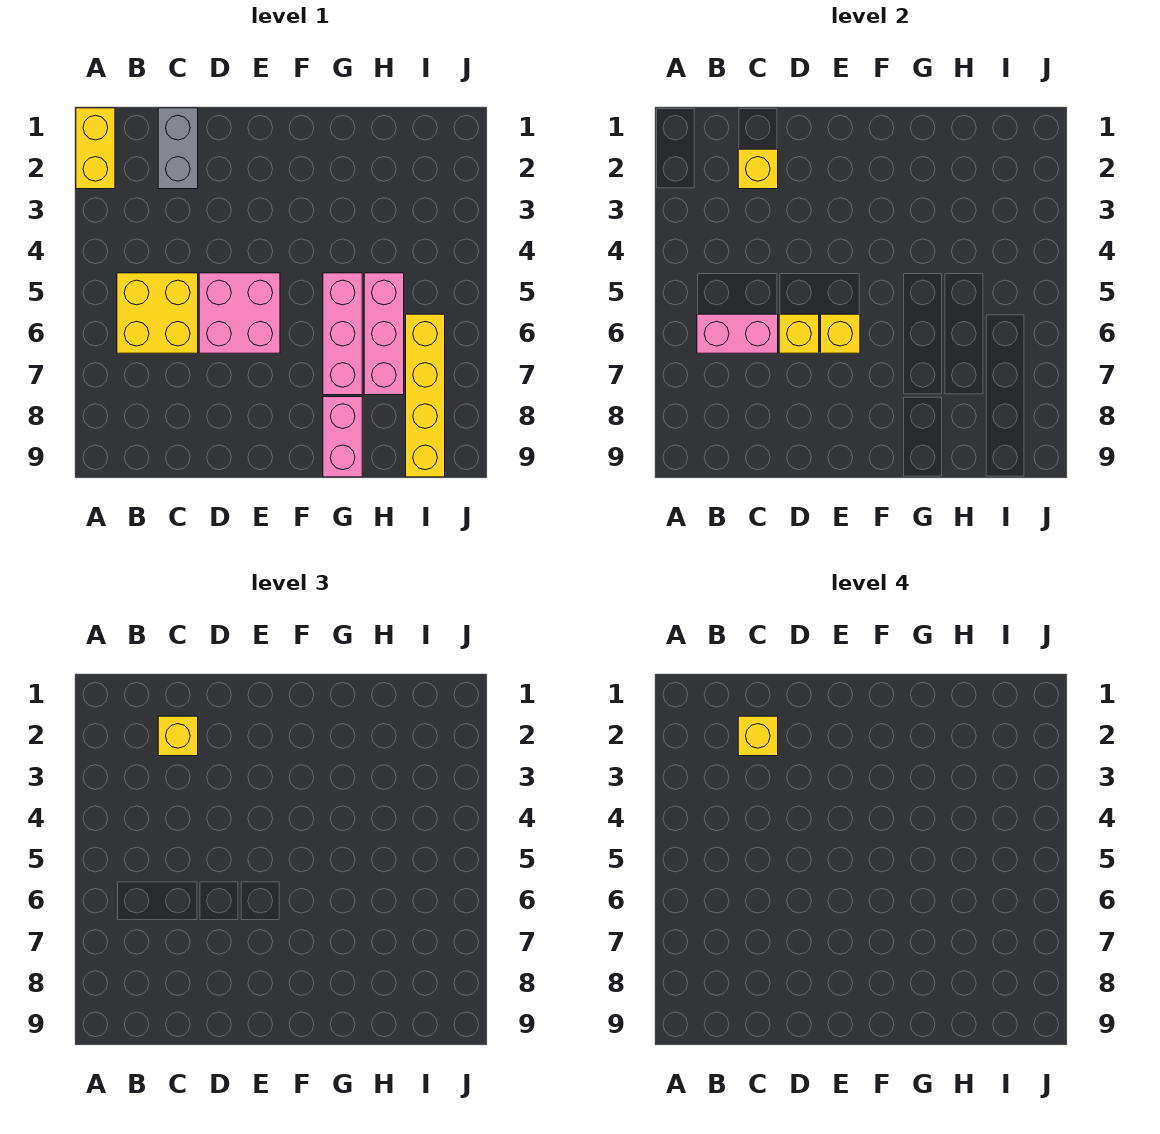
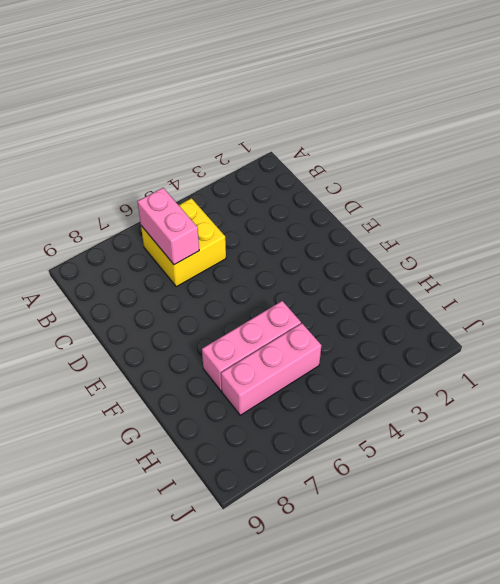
none -> yellow brick A1:A2 level 1
none -> grey brick C1:C2 level 1
none -> pink brick D5:E6 level 1

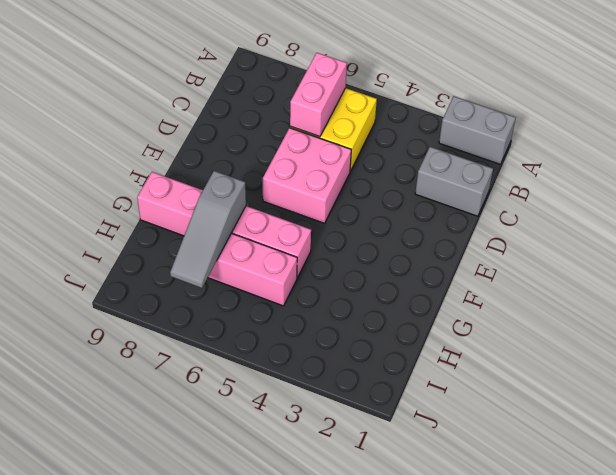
grey brick A1:A2 level 1 -> yellow brick A1:A2 level 1
grey slope G7:I7 level 2 top G -> none
none -> yellow brick I6:I9 level 1
none -> yellow brick C2 level 2
none -> yellow brick D6 level 2

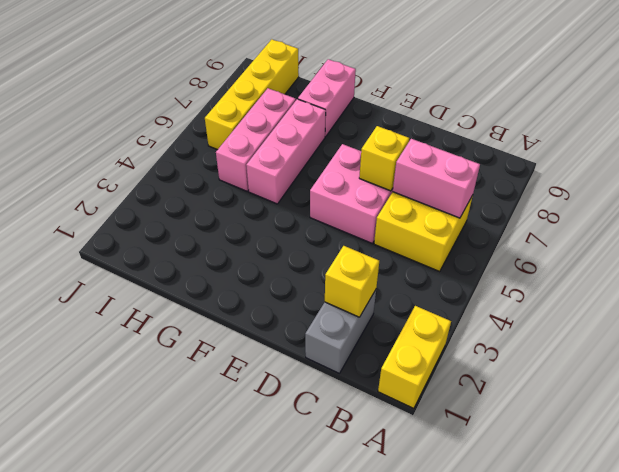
none -> yellow brick E6 level 2
none -> yellow brick C2 level 3
none -> yellow brick C2 level 4

